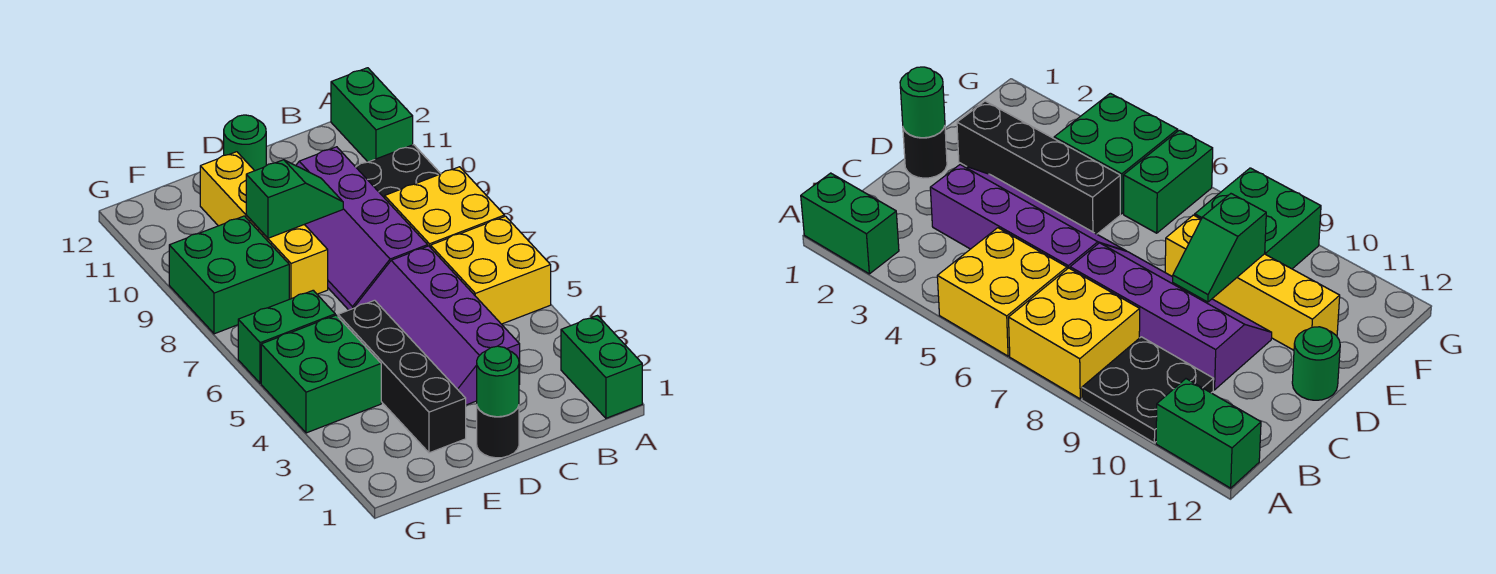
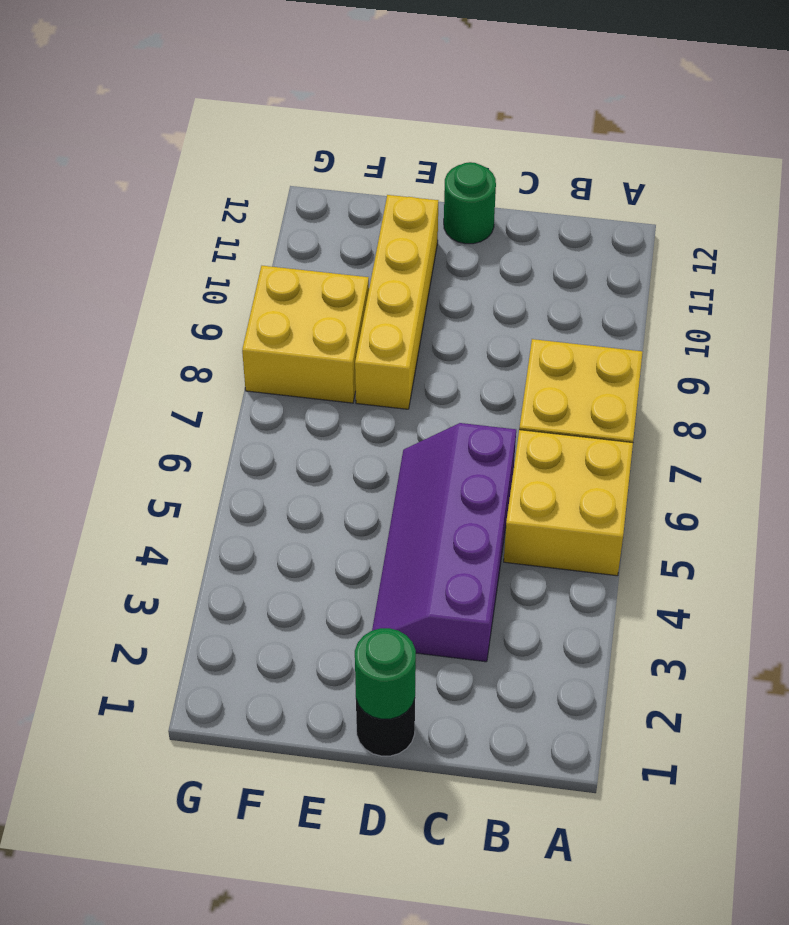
yellow brick F8:G9 level 1 -> green brick F8:G9 level 1
none -> green brick A1:A2 level 1
none -> black plate A9:B10 level 1
none -> green brick A11:A12 level 1

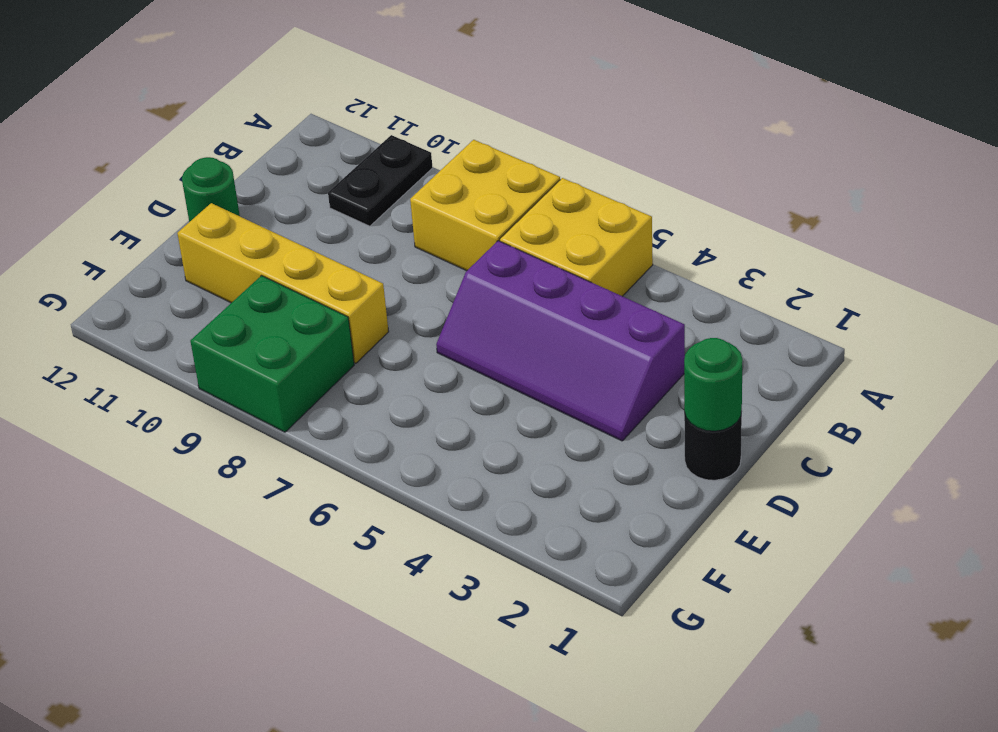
black plate A10:B10 level 1 -> black plate A9:B10 level 1
none -> green brick A1:A2 level 1
none -> green brick A11:A12 level 1
none -> purple slope C7:D10 level 1 top C

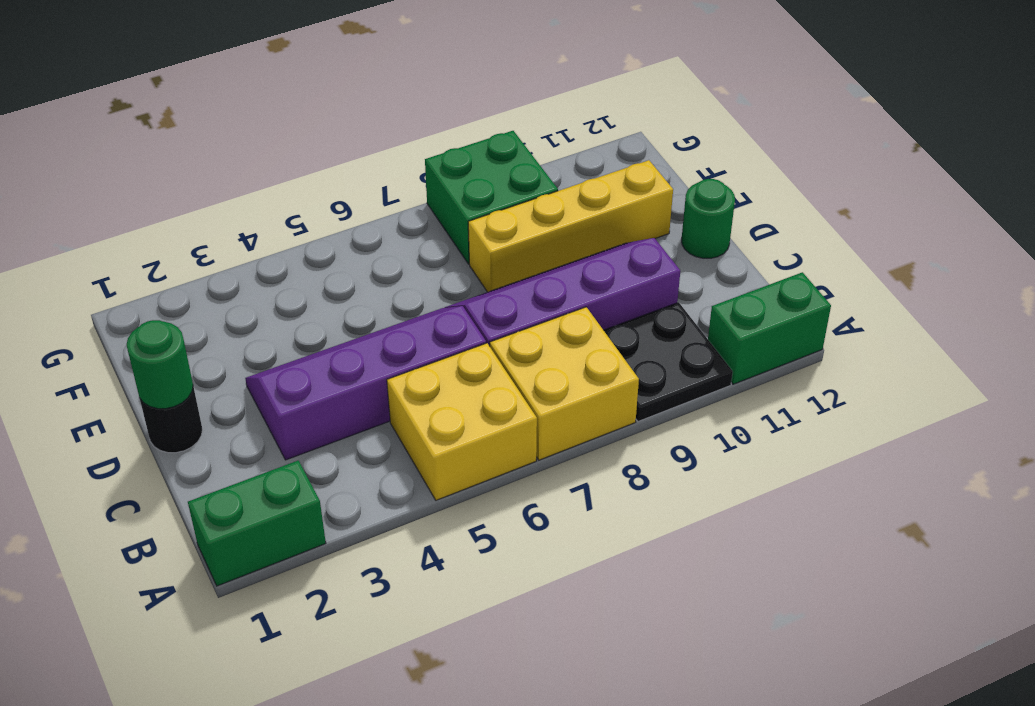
none -> black brick E2:E5 level 1
none -> green brick F4:G5 level 1
none -> green brick F6:G6 level 1

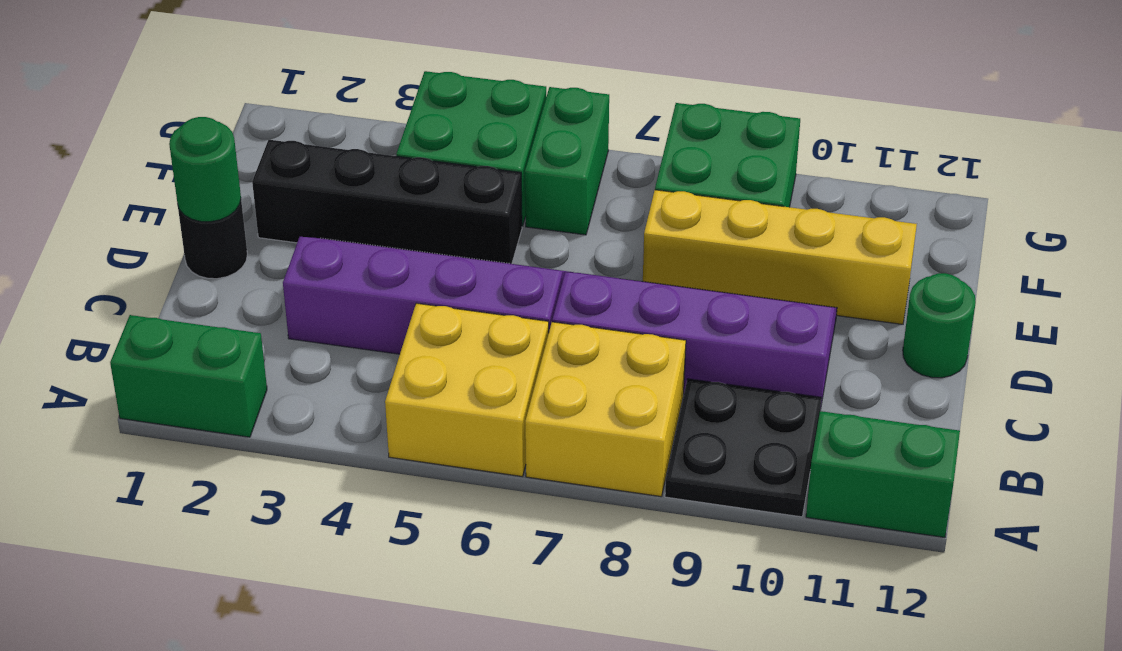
none -> green slope D9:E9 level 2 top E

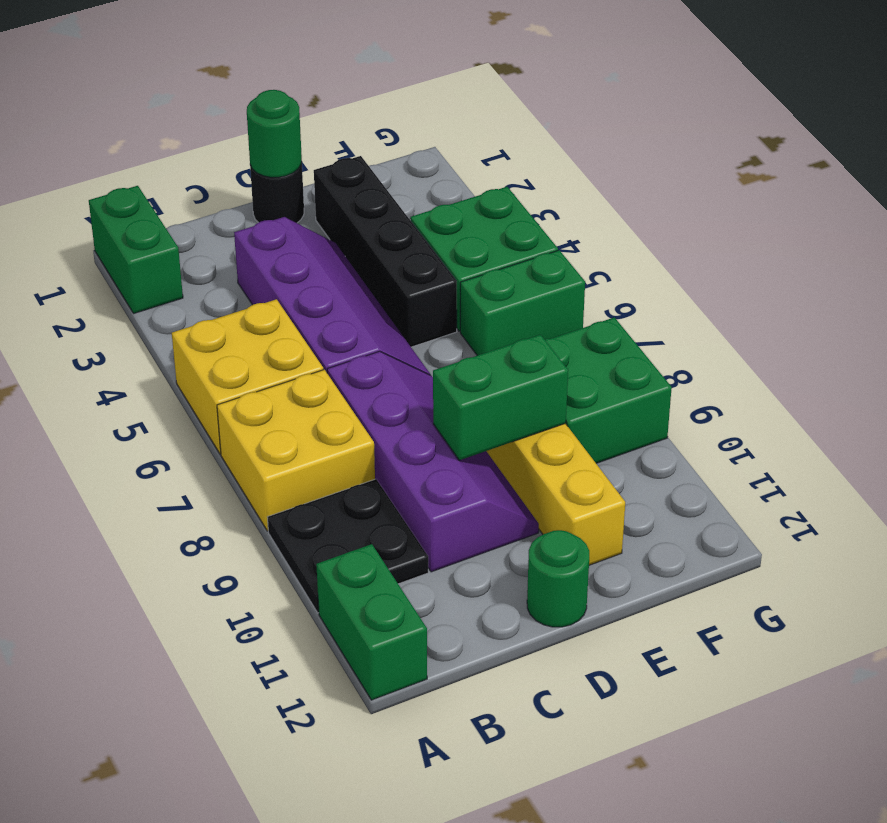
green brick D9:E9 level 2 -> green slope D9:E9 level 2 top E

